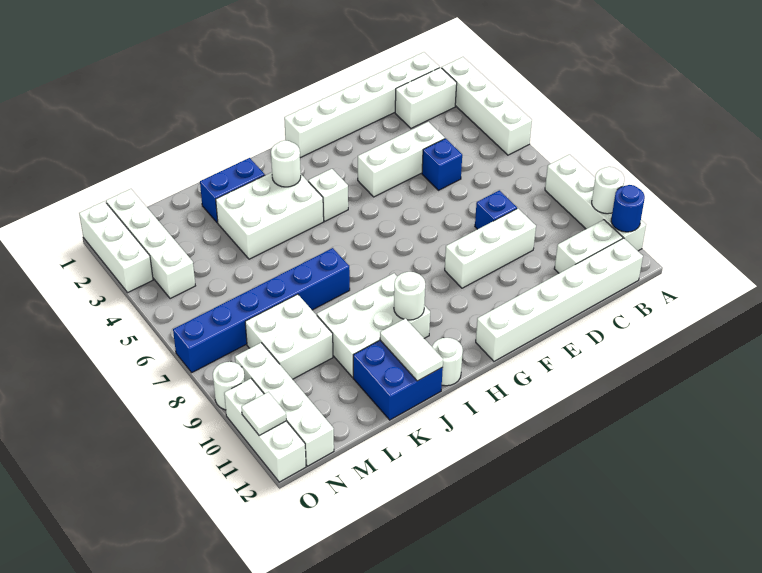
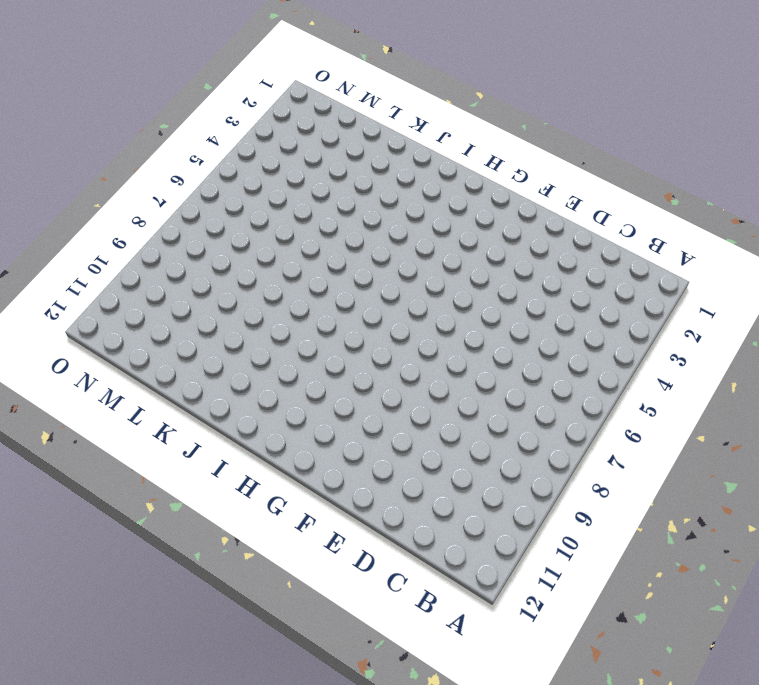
none -> white brick A2:A5 level 1
none -> white brick A8:A11 level 1
none -> white brick B1:G1 level 1

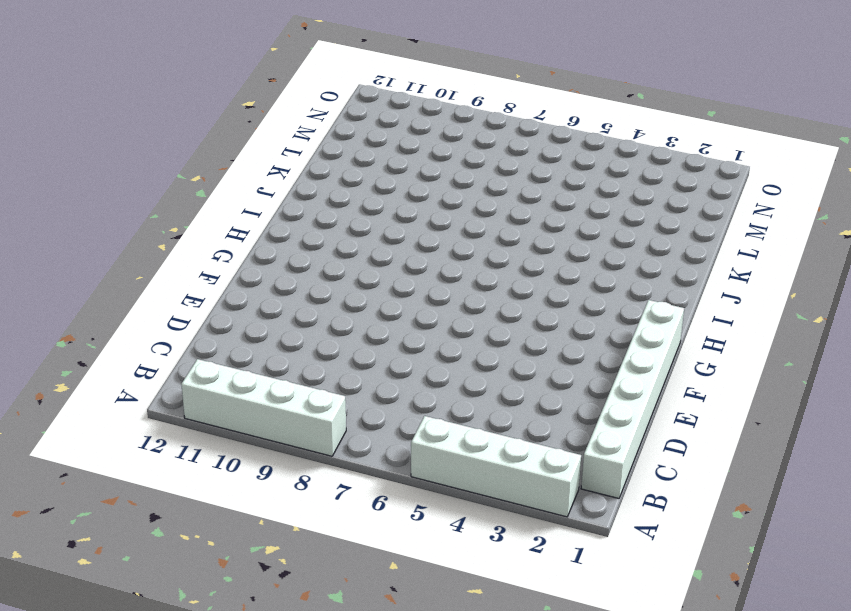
none -> white brick B2:C2 level 1
none -> white brick B11:C11 level 1
none -> white brick B12:G12 level 1

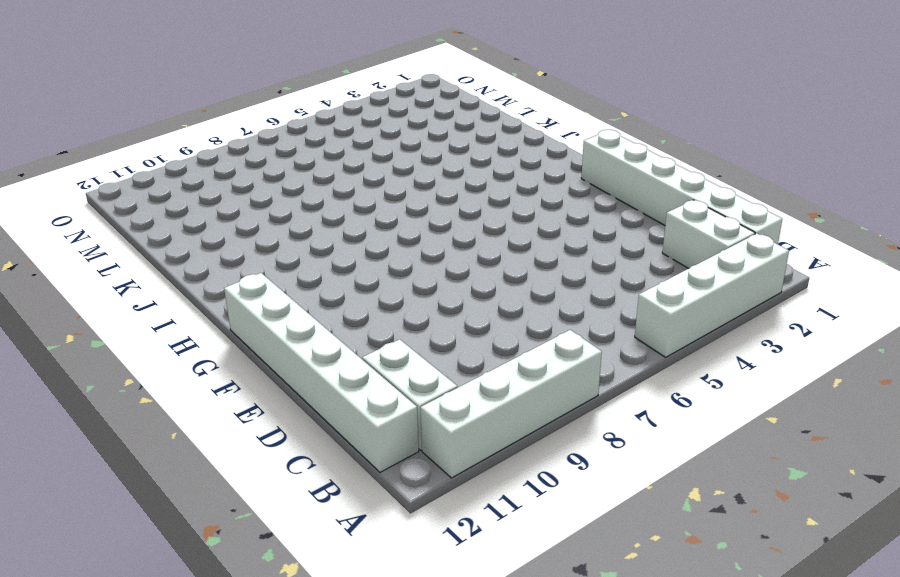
none -> white brick D4:F4 level 1
none -> blue brick D5 level 1
none -> blue brick D8 level 1

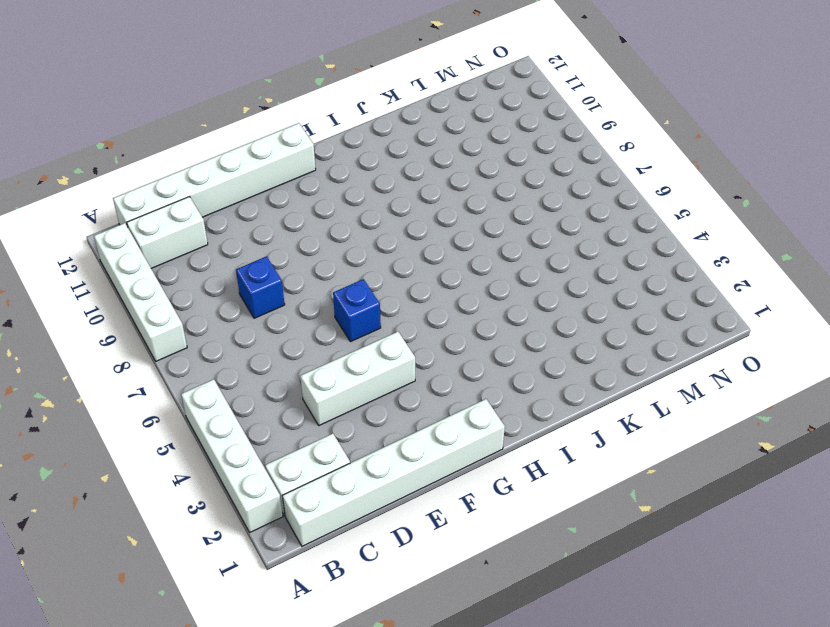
blue brick F6 level 1 -> blue brick D5 level 1
none -> white brick D9:F9 level 1
none -> white brick H4 level 1
none -> white brick I3:K4 level 1

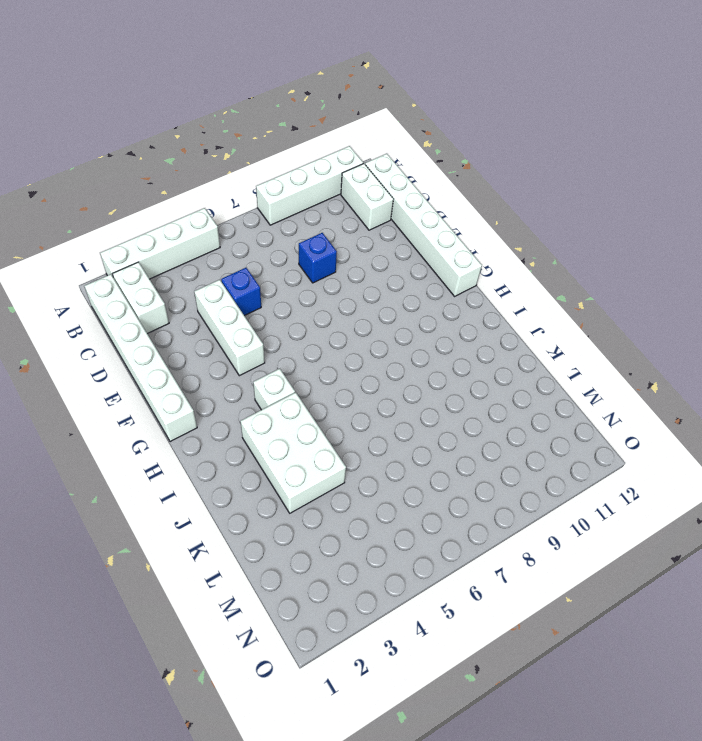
none -> white brick D9:F9 level 1
none -> white brick I9:K10 level 1
none -> white round brick I12 level 1

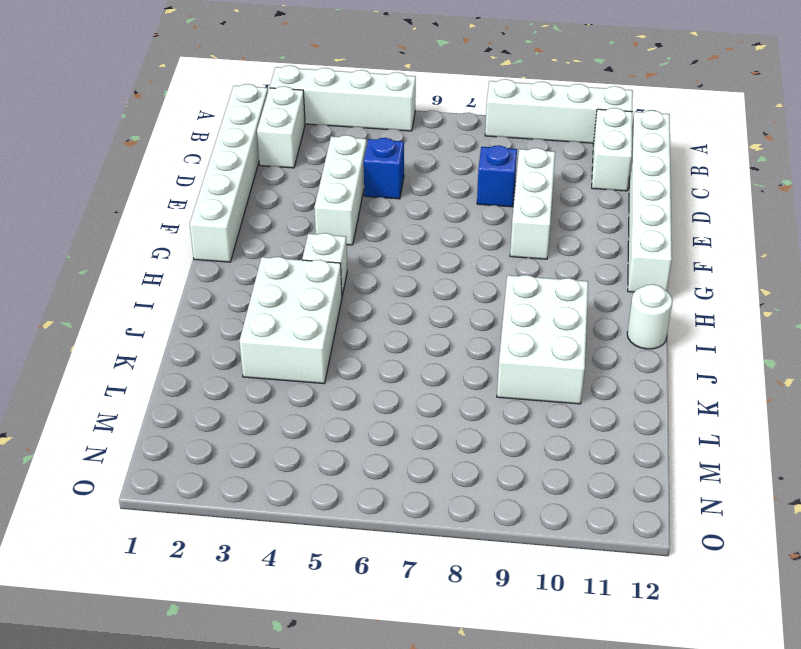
none -> blue brick J2:K2 level 1
none -> blue brick J7:O7 level 1
none -> blue brick J11:K12 level 1

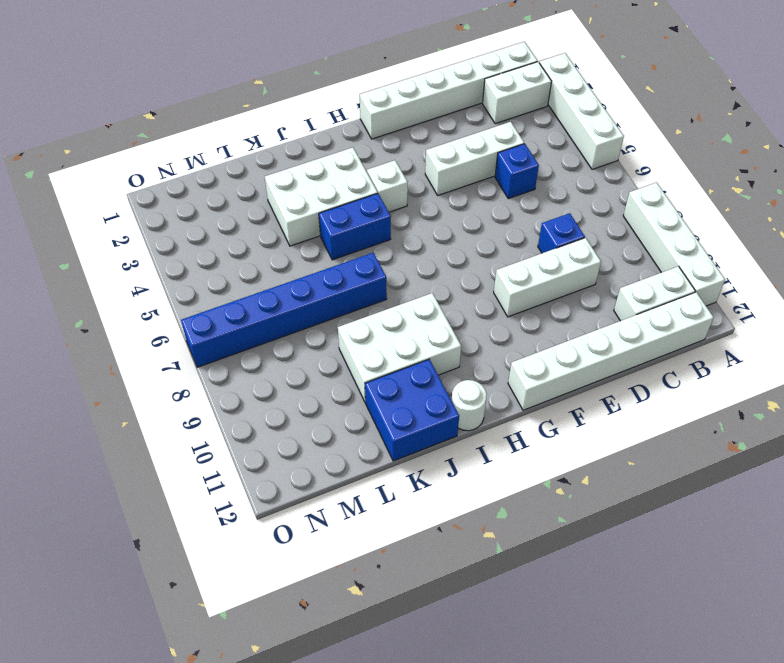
blue brick I5:J5 level 1 -> blue brick J2:K2 level 1
none -> white brick L8:M9 level 1
none -> white brick N1:N4 level 1
none -> white brick N9:N12 level 1

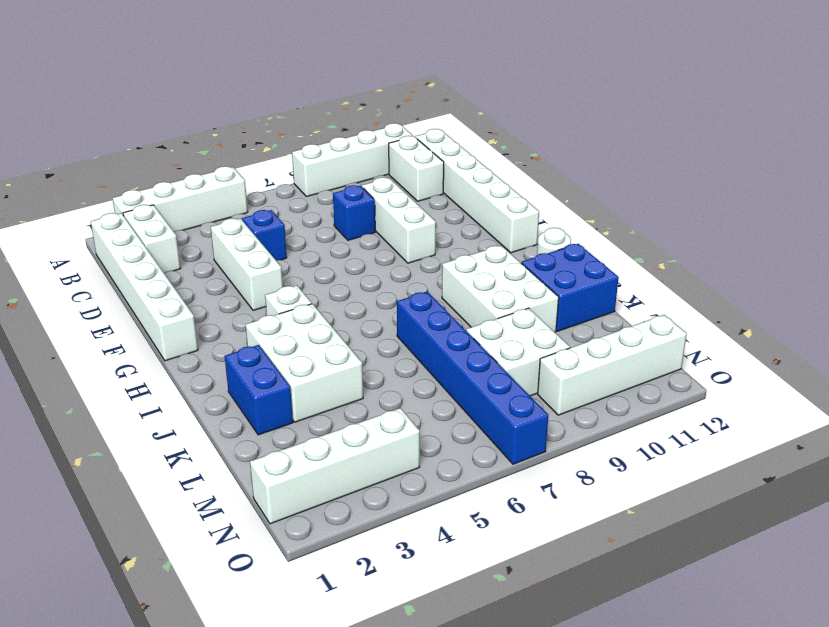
none -> white brick O1:O3 level 1
none -> white round brick O9 level 1
none -> white brick O10:O12 level 1

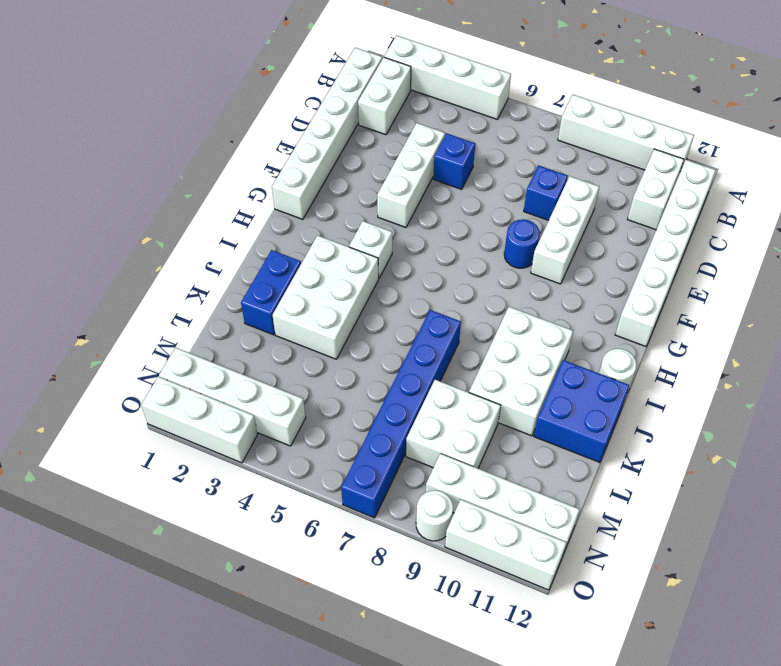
blue round brick F8 level 1 -> blue round brick A11 level 2
none -> white round brick A10 level 2
none -> white round brick I3 level 2
none -> white round brick I10 level 2

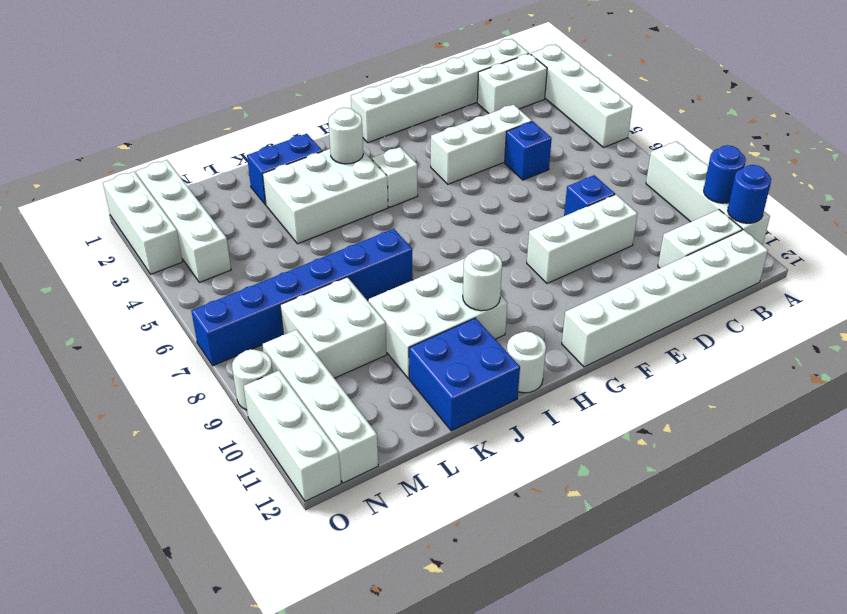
blue round brick A10 level 2 -> white round brick A10 level 2
none -> white tile J11:J12 level 2
none -> white tile O11 level 2

